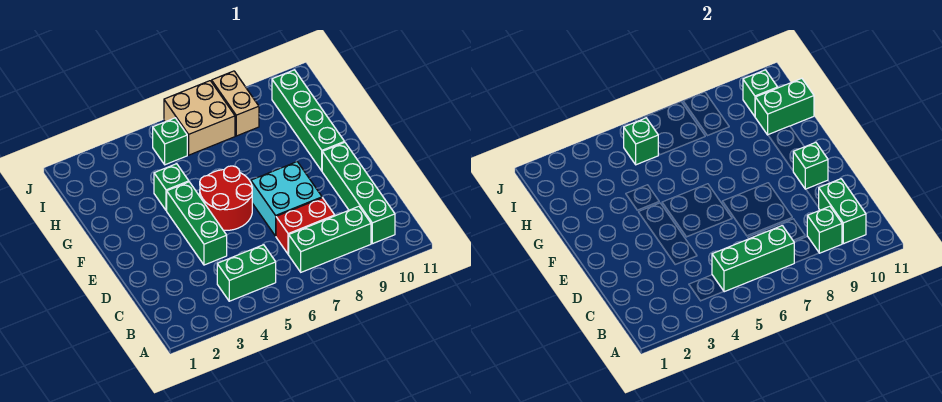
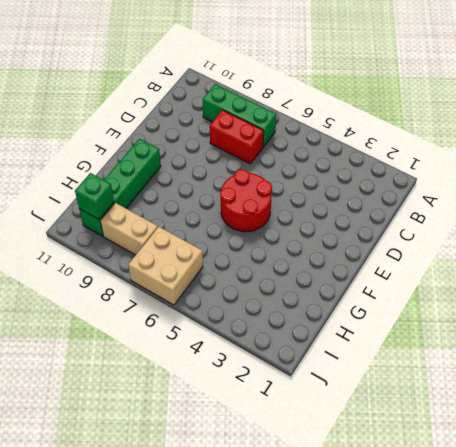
tan brick I8:I9 level 1 -> tan brick I8:J8 level 1
none -> green brick B4:B5 level 1
none -> green brick B10:E10 level 1
none -> green brick D4:F4 level 1

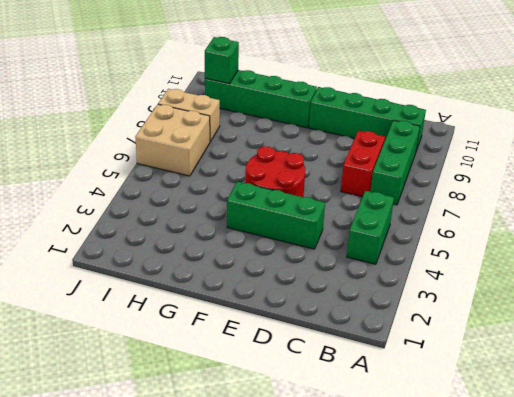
none -> cyan brick D7:E8 level 1
none -> green brick G4 level 1
none -> green brick I5 level 1

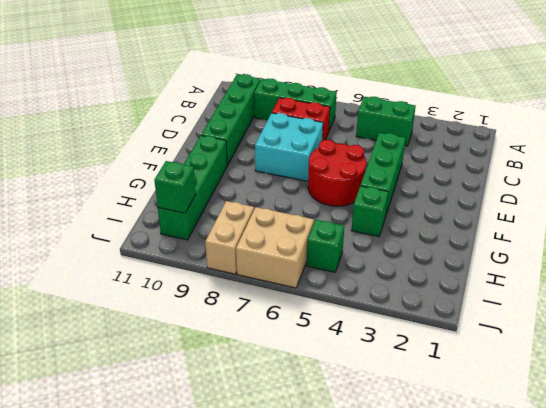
none -> green brick B5:B7 level 2
none -> green brick B9 level 2
none -> green brick B10:C10 level 2

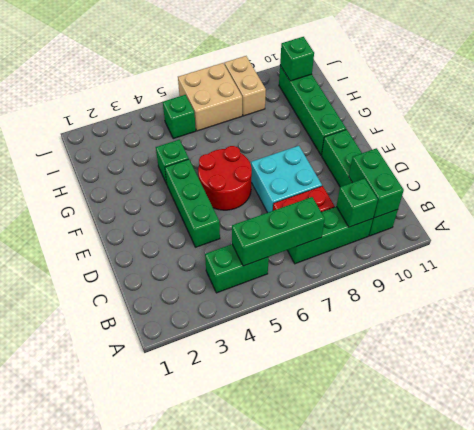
none -> green brick E10 level 2
none -> green brick H10:H11 level 2
none -> green brick I5 level 2

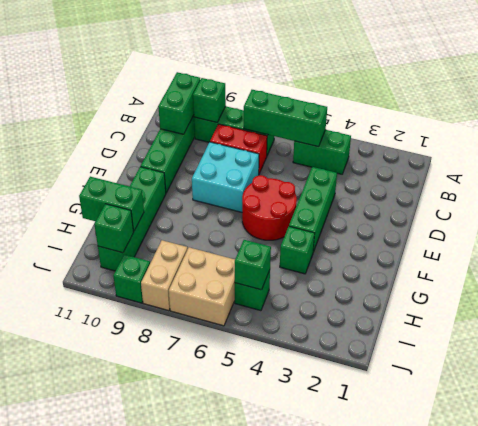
green brick J9 level 1 -> green brick E10 level 2

